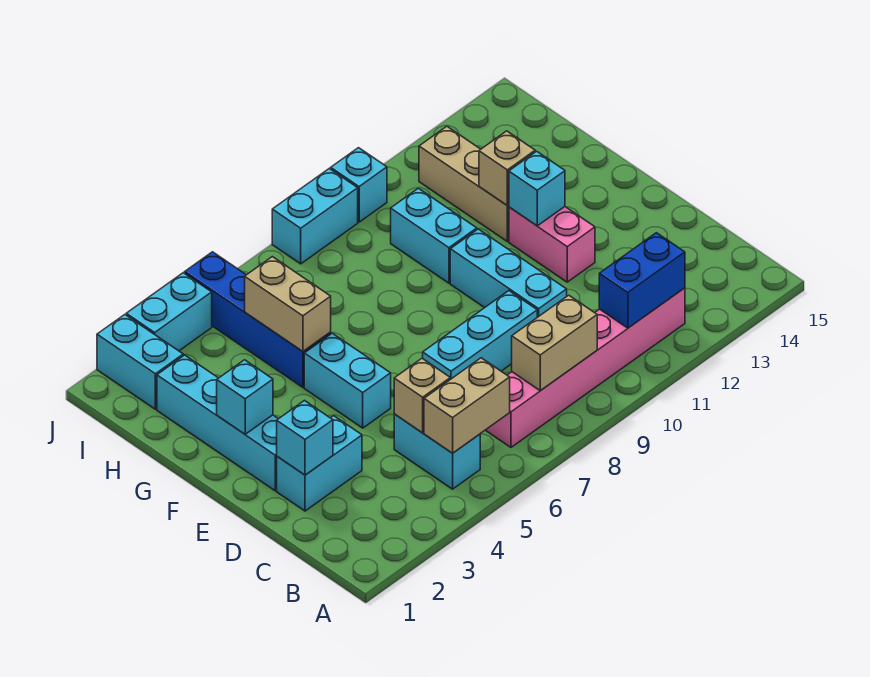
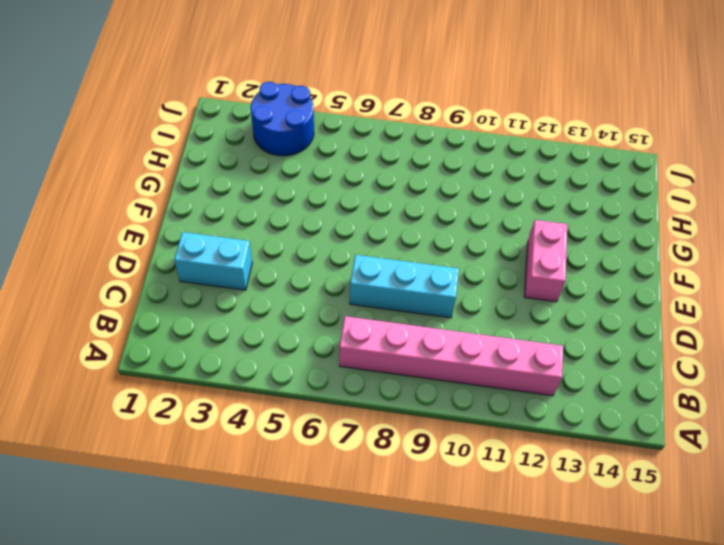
blue round brick I3:J4 level 1 -> cyan brick J3:J4 level 1
none -> cyan brick B5:C5 level 1
none -> cyan brick D10:F10 level 1
none -> cyan brick E2:H2 level 1

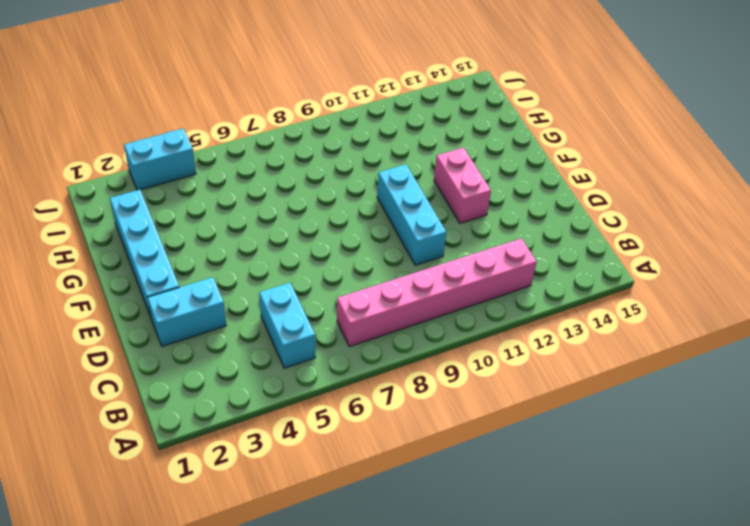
none -> cyan brick D7:D9 level 1
none -> cyan brick E5:F5 level 1
none -> blue brick G5:J5 level 1

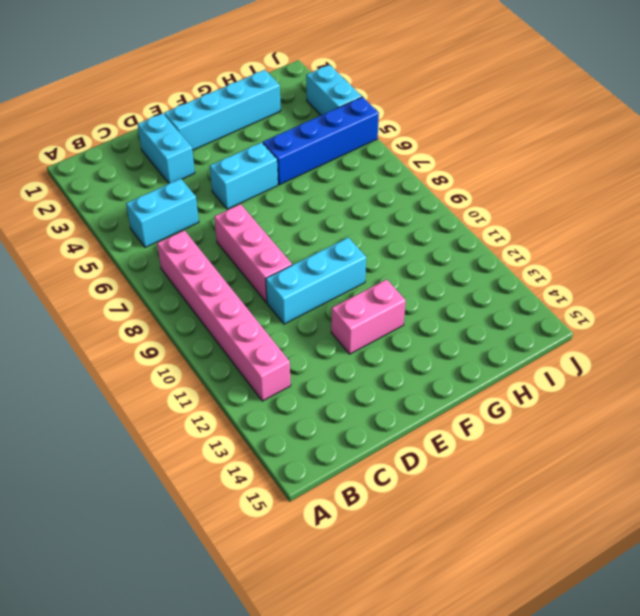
pink brick D7:D9 level 1 -> cyan brick D7:D9 level 1
none -> cyan brick G10:H10 level 1
none -> tan brick G12:I12 level 1
none -> cyan brick I2:J2 level 1

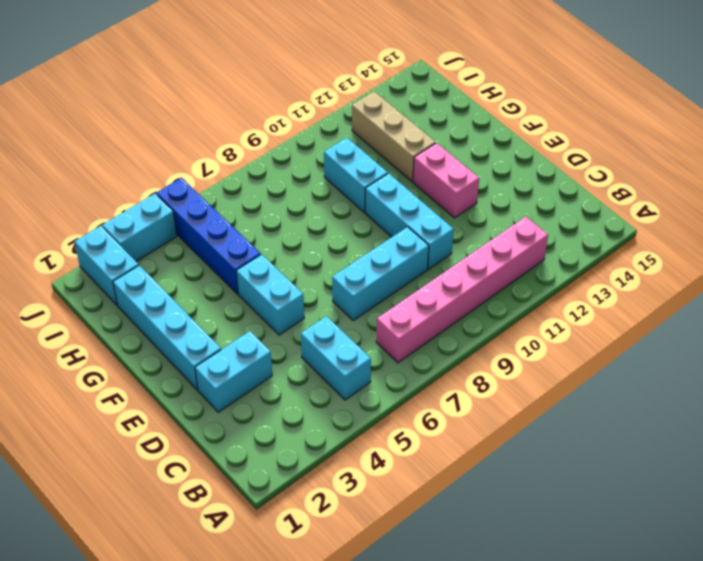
none -> cyan brick J8:J9 level 1
none -> cyan brick J10 level 1
none -> tan brick B5:B6 level 2

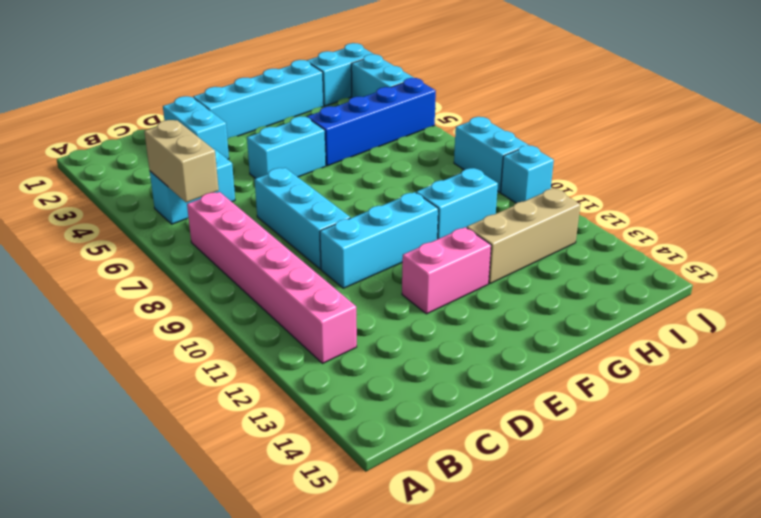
none -> tan brick B8:B9 level 2
none -> blue brick B11:B12 level 2
none -> tan brick C5 level 2

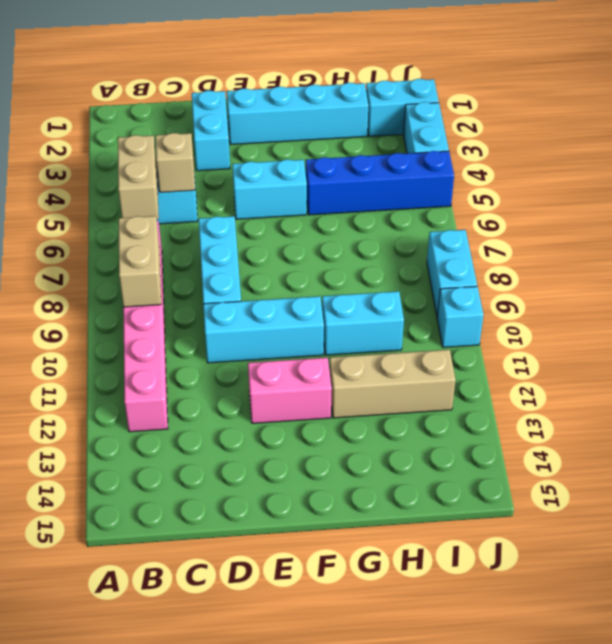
none -> blue brick B11:B12 level 2
none -> cyan brick D2 level 2
none -> cyan brick F2 level 2

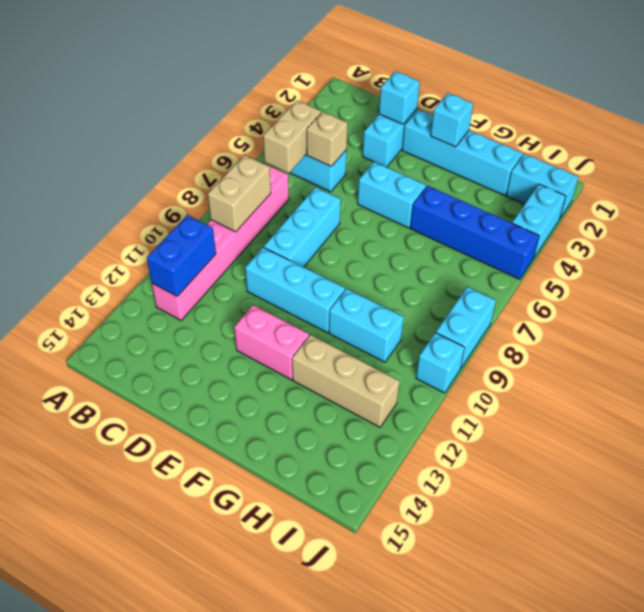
none -> cyan brick F12 level 2
none -> tan brick G5:H5 level 2
none -> tan brick G12 level 2

